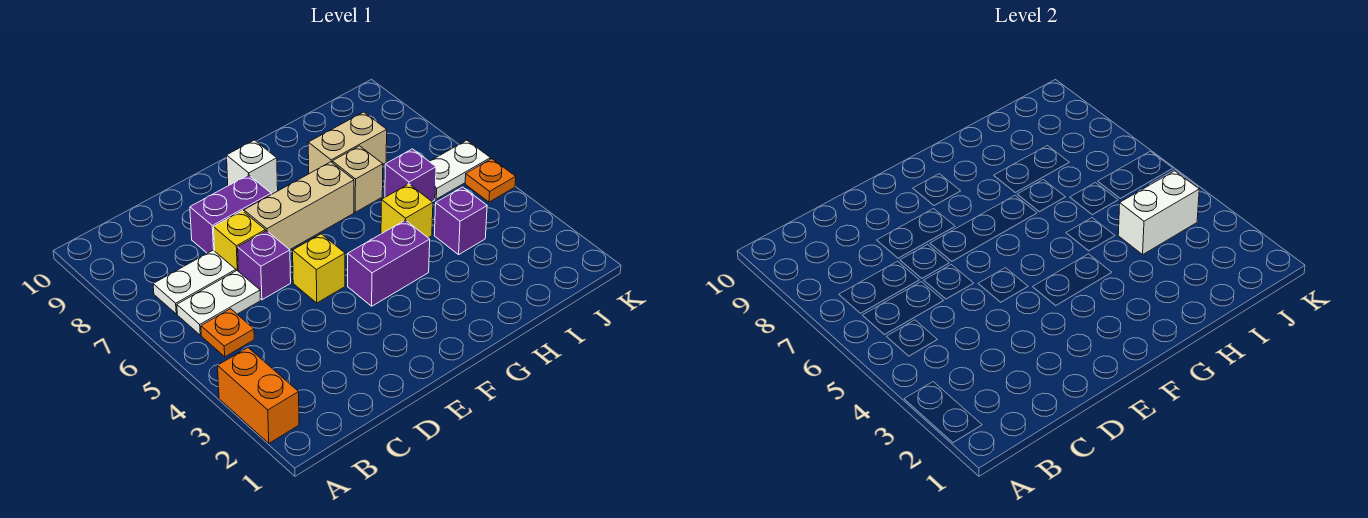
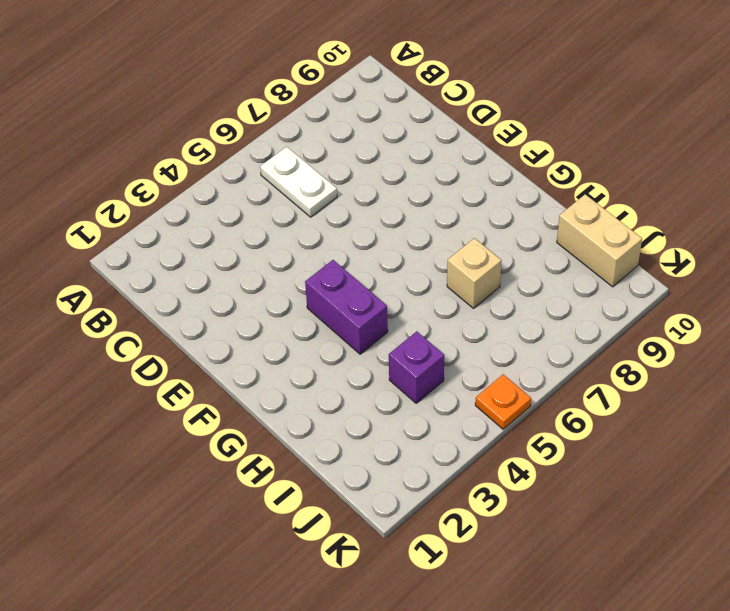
tan brick I10:J10 level 1 -> tan brick H8:I8 level 1
none -> orange brick A2:A3 level 1
none -> orange plate B5 level 1
none -> white plate B7:C7 level 1

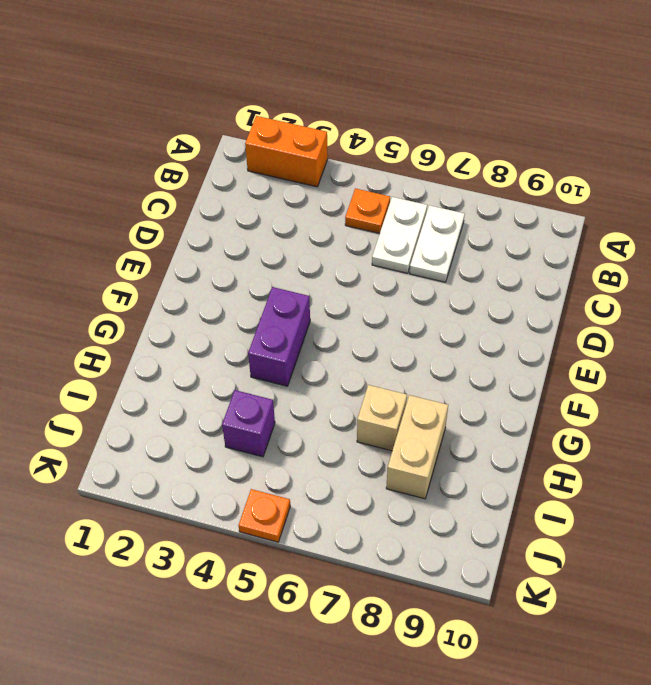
none -> purple brick D6 level 1
none -> yellow brick D7 level 1
none -> purple brick D8:E8 level 1

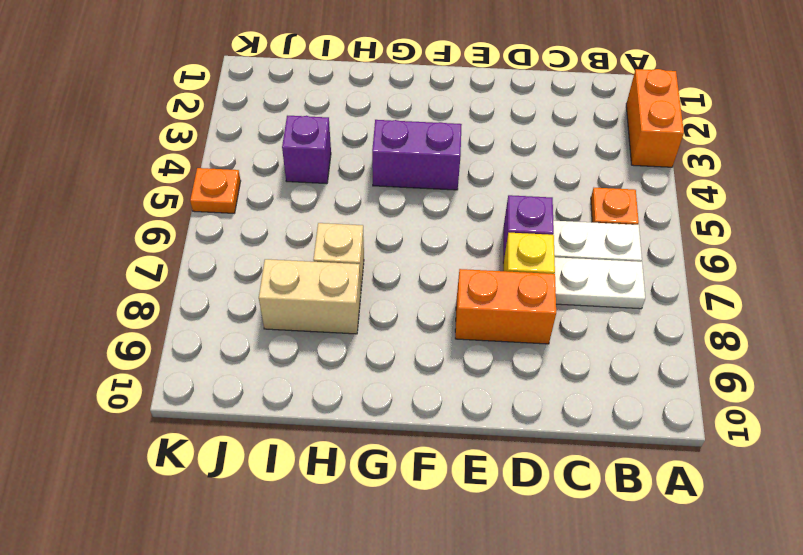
orange brick D8:E8 level 1 -> purple brick D8:E8 level 1
none -> yellow brick E5 level 1
none -> tan brick E7:G7 level 1
none -> white brick F9 level 1

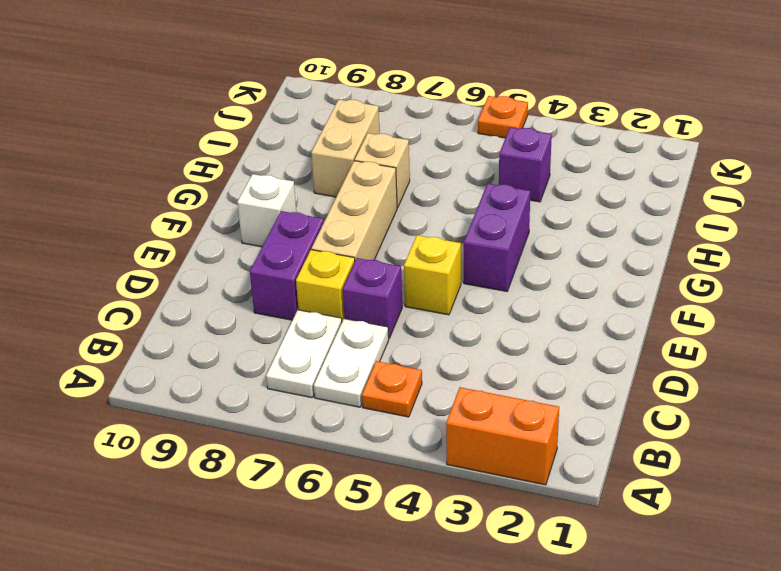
none -> yellow brick H5 level 1
none -> purple brick I6 level 1
none -> white plate J6:K6 level 1

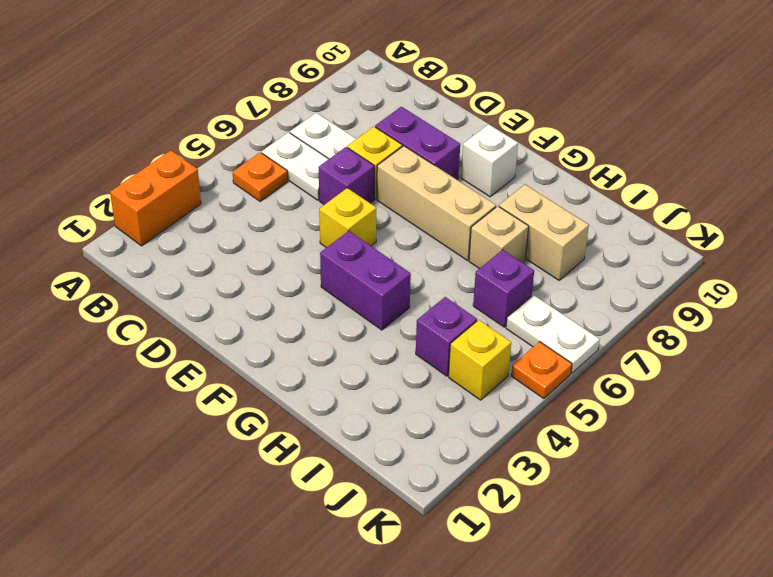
yellow brick J4 level 1 -> yellow brick H5 level 1
none -> white brick I4:J4 level 2

